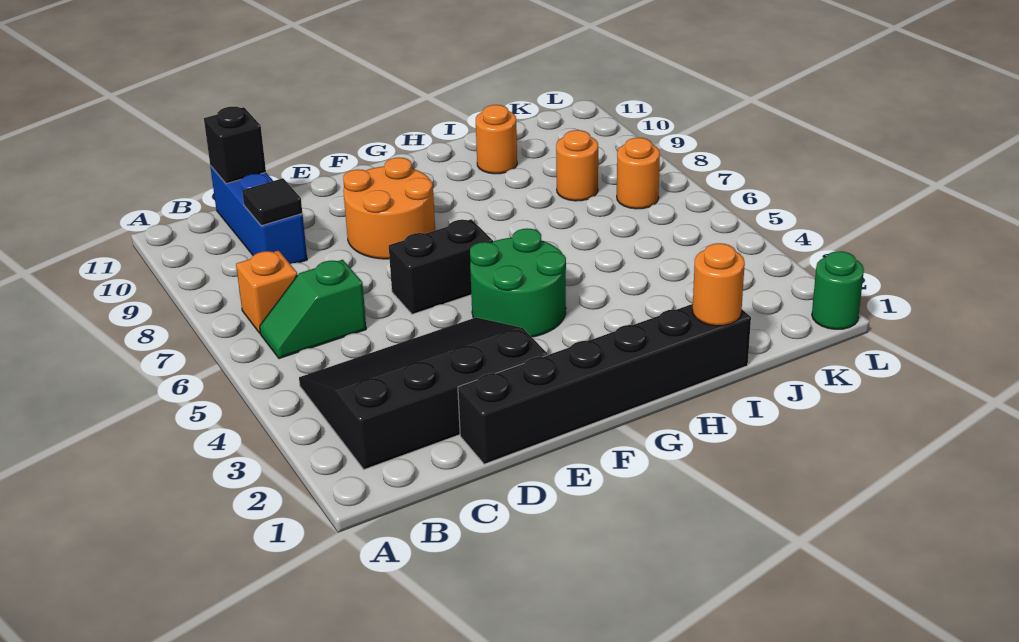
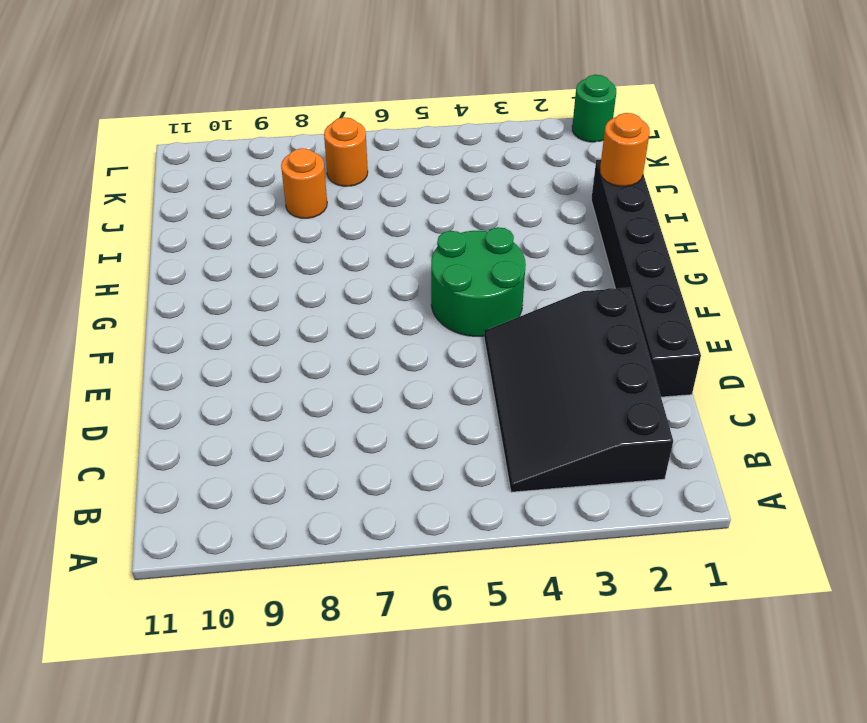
none -> green slope B6:C6 level 1 top C
none -> orange brick B7 level 1
none -> blue brick C9:C11 level 1

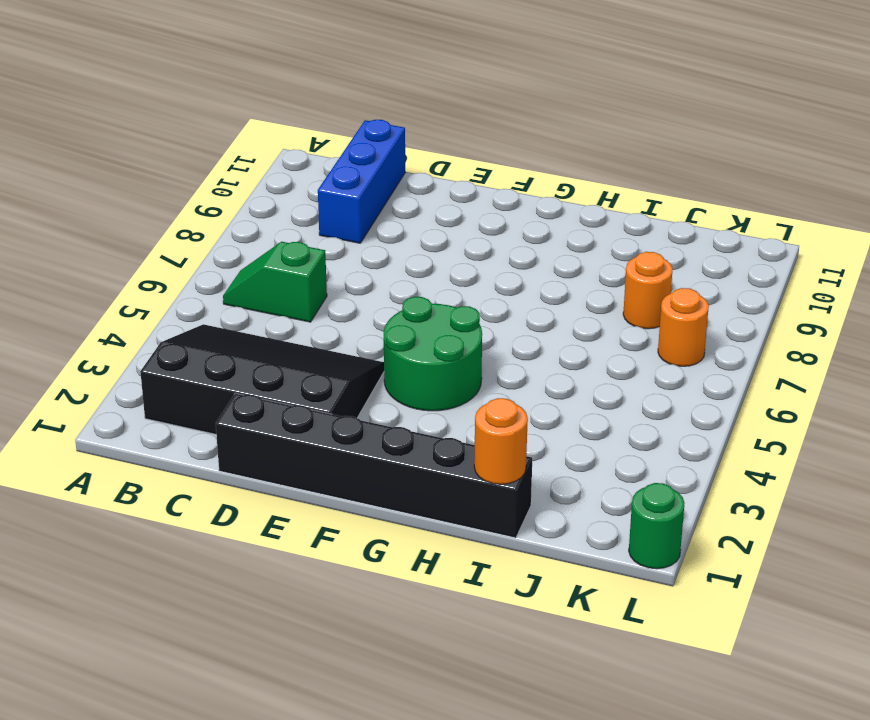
none -> orange brick B7 level 1
none -> black brick E6:F6 level 1
none -> orange round brick E8:F9 level 1

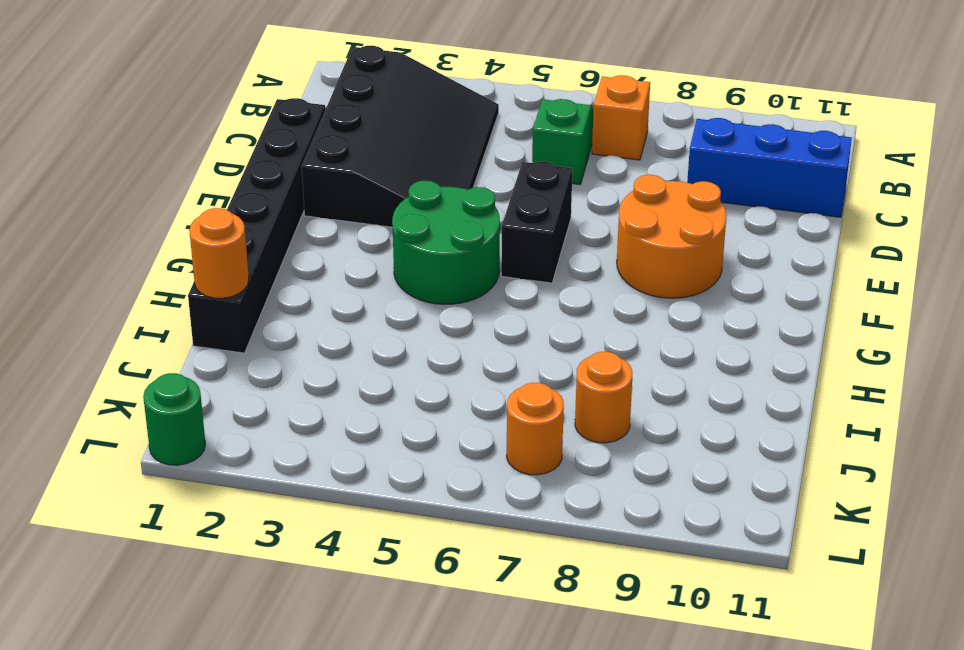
none -> orange round brick I10 level 1
none -> black tile C9 level 2
none -> black brick C11 level 2

